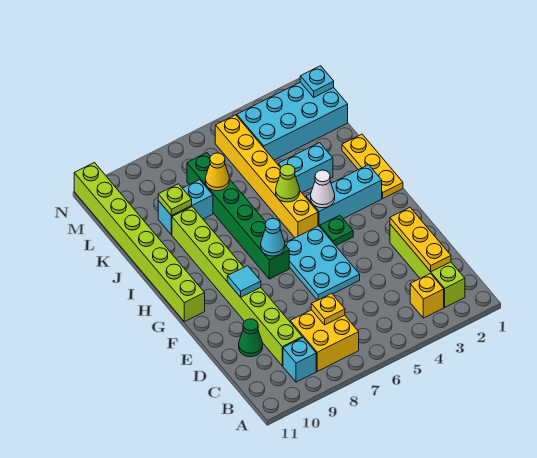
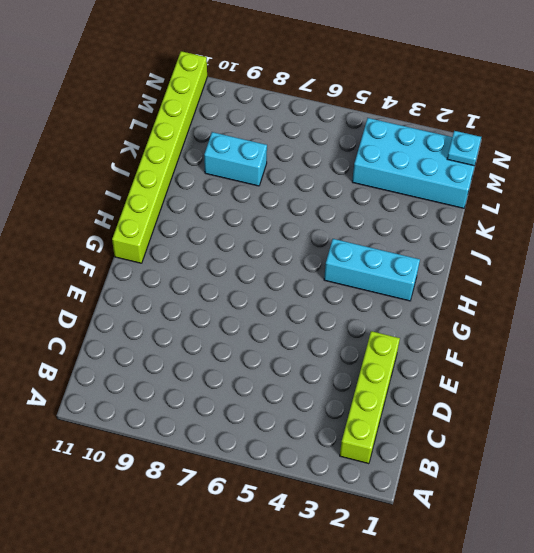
none -> yellow brick B3 level 1
none -> yellow brick B7:C8 level 1
none -> cyan brick B9 level 1

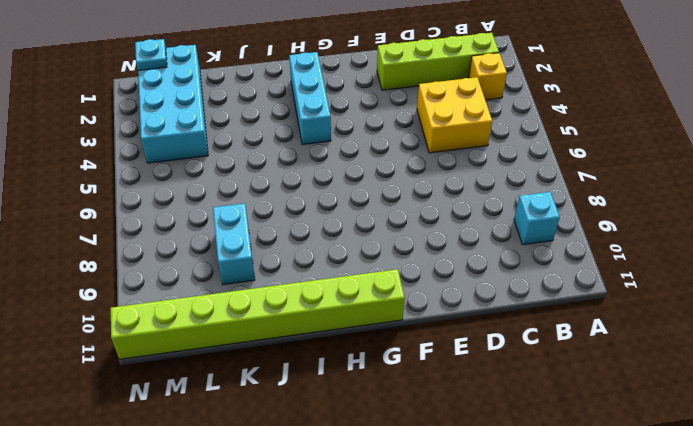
yellow brick C4:D5 level 1 -> yellow brick B7:C8 level 1
none -> lime brick C9:J9 level 1
none -> green cone D10 level 1
none -> cyan plate E5:G6 level 1

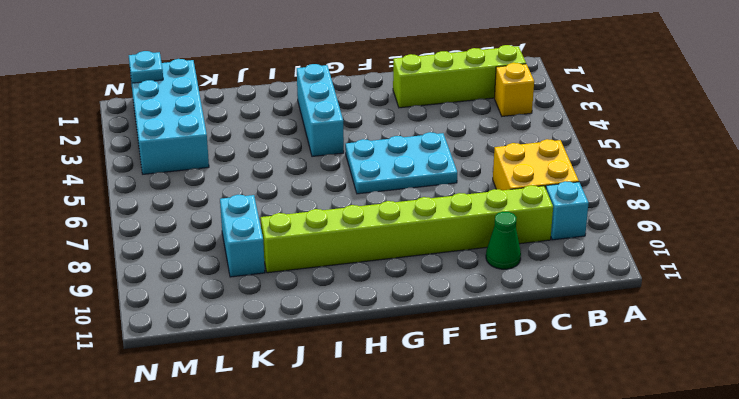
none -> green plate G4 level 1
none -> green brick G7:L7 level 1
none -> lime brick G11:N11 level 1

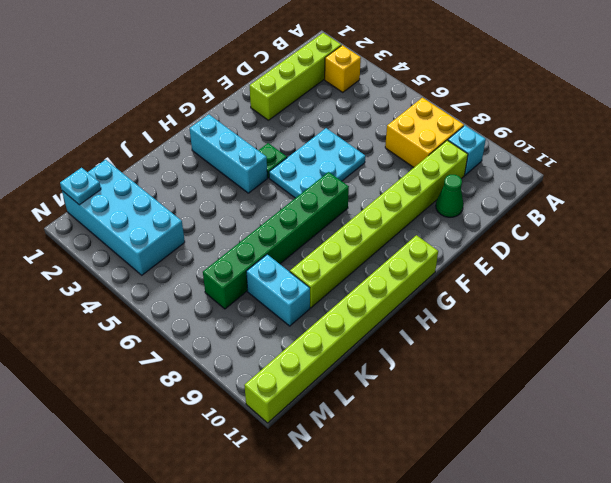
none -> yellow plate H1:J1 level 1
none -> yellow brick H5:M5 level 1
none -> cyan brick J3:J4 level 1

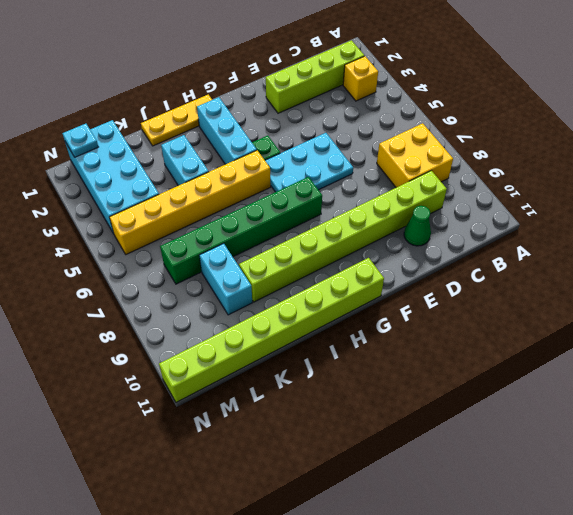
none -> cyan brick B9 level 1
none -> yellow plate C2:E2 level 2
none -> yellow plate C7 level 2

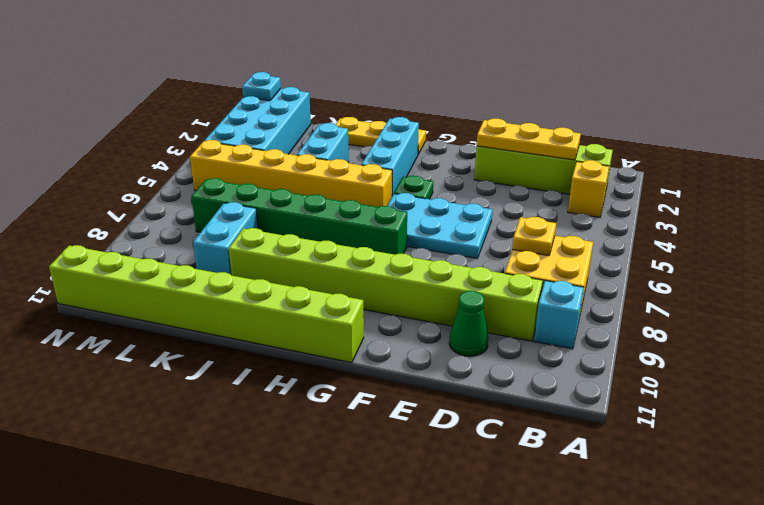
none -> cyan tile F9 level 2
none -> cyan cone G7 level 2
none -> white cone H4 level 2

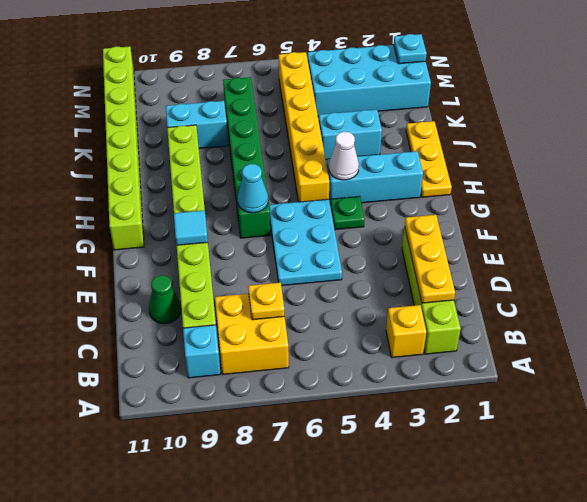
none -> lime cone I5 level 2
none -> yellow cone K7 level 2
none -> lime plate K9 level 2

